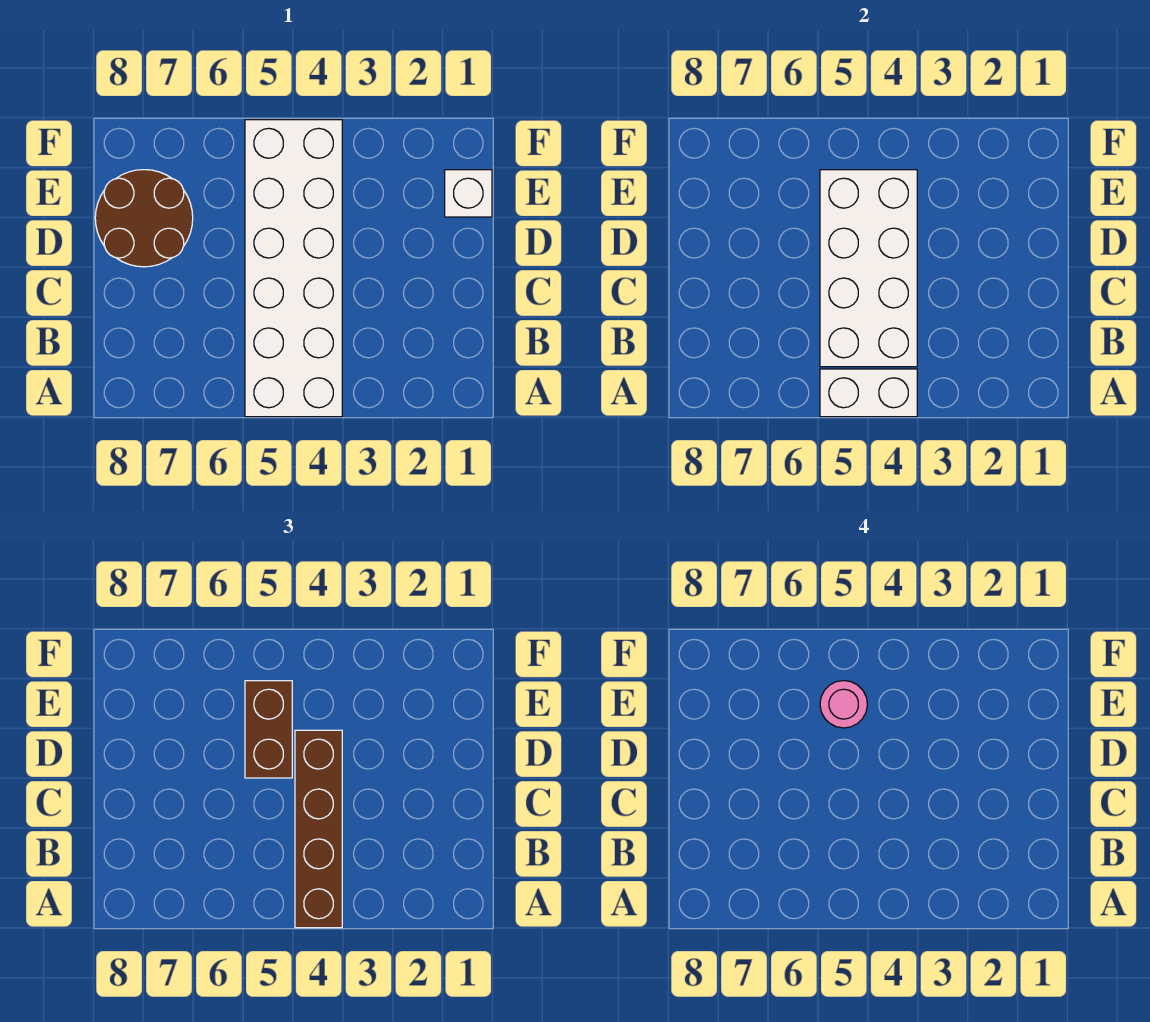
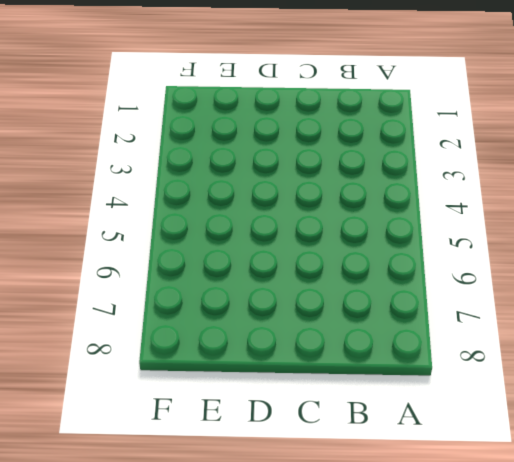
none -> white brick A4:F5 level 1
none -> brown round brick D7:E8 level 1

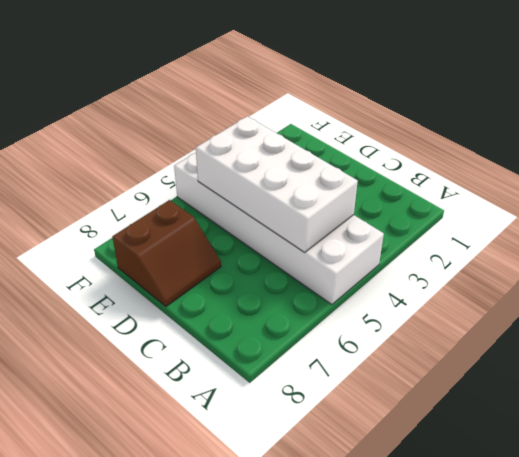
brown slope D7:E8 level 1 top E -> brown round brick D7:E8 level 1
none -> white brick E1 level 1
none -> white brick A4:A5 level 2

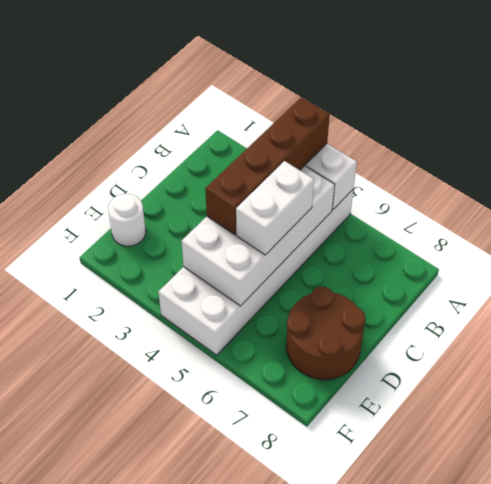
white brick C5:D5 level 3 -> brown brick D5:E5 level 3
white round brick E1 level 1 -> white brick E1 level 1
none -> pink round brick E5 level 4

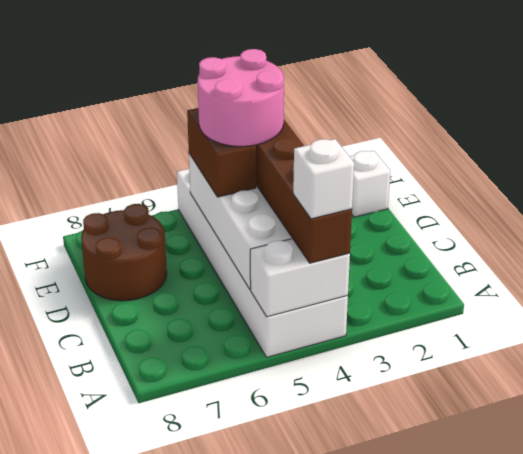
white brick A4 level 4 -> none
pink round brick D4:E5 level 4 -> pink round brick E5 level 4

